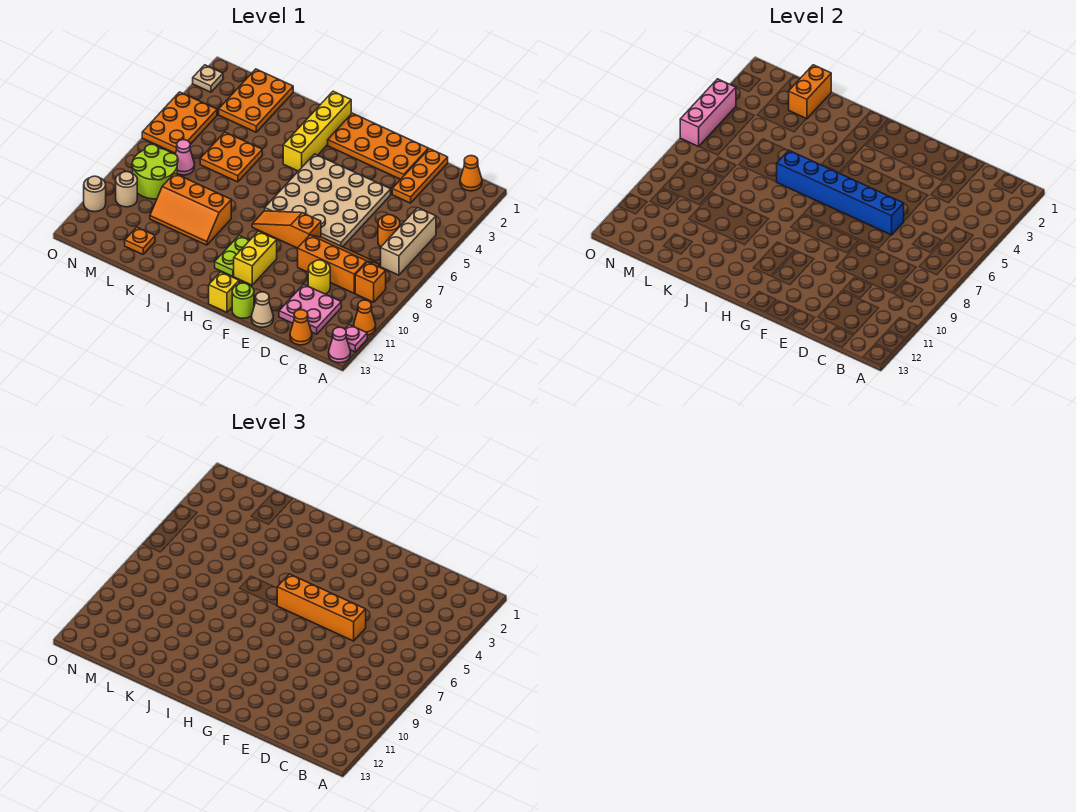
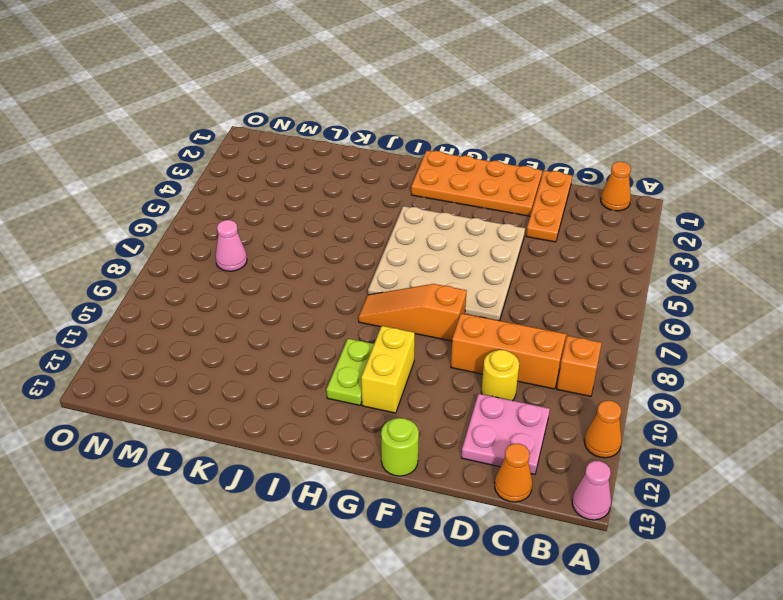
none -> pink plate A12 level 1
none -> tan brick B5:B7 level 1
none -> orange round brick C6 level 1
none -> tan cone E13 level 1

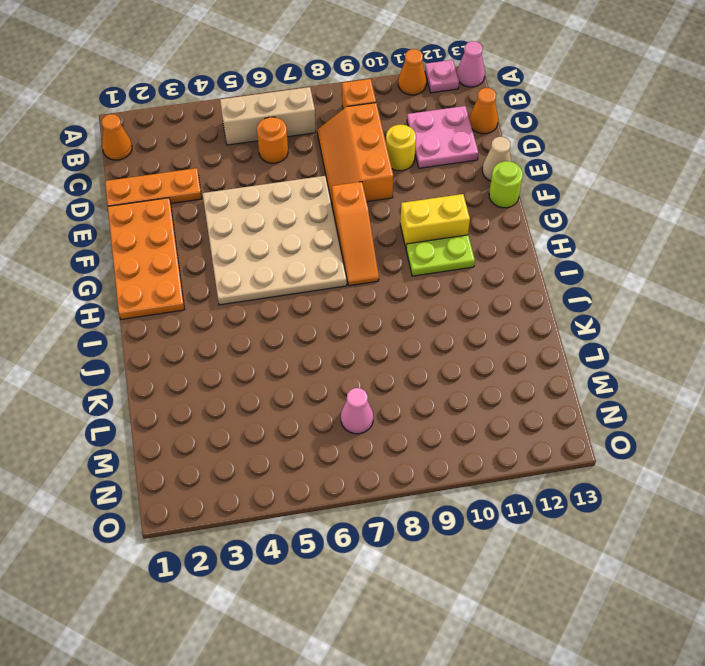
none -> yellow brick G13 level 1
none -> yellow brick I1:I4 level 1
none -> orange slope J9:L10 level 1 top 9
none -> orange plate K5:L6 level 1

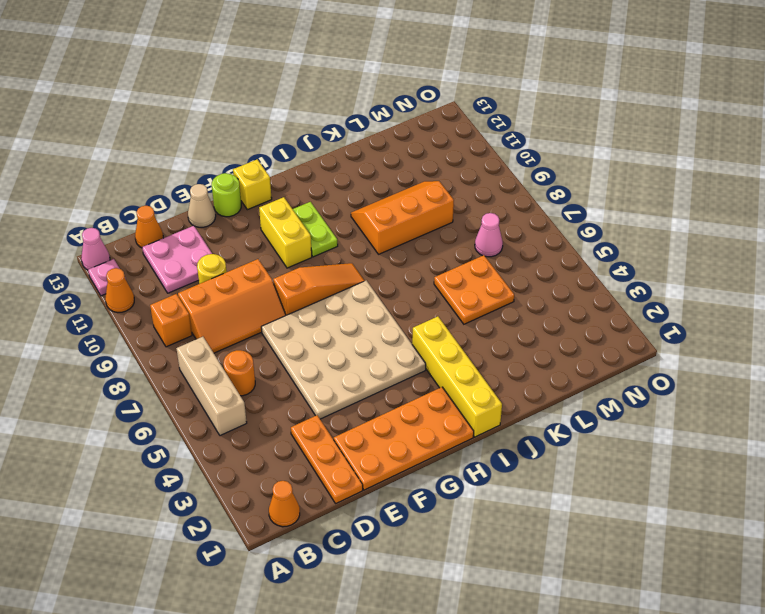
none -> orange plate L1:M3 level 1
none -> orange plate L12 level 1
none -> lime round brick M8:N9 level 1
none -> orange plate N4:O6 level 1

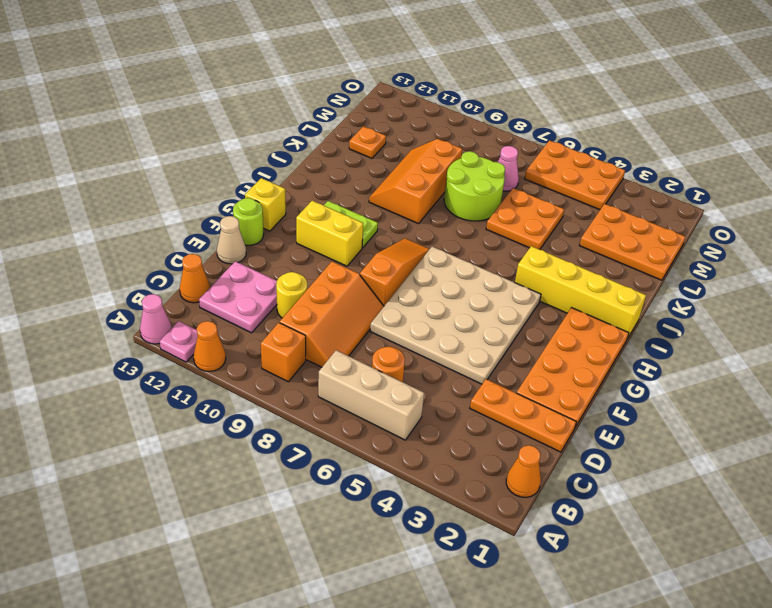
lime round brick K7:L8 level 1 -> lime round brick M8:N9 level 1
none -> tan round brick N10 level 1
none -> tan plate O2 level 1
none -> tan round brick O11 level 1
none -> blue brick E6:J6 level 2

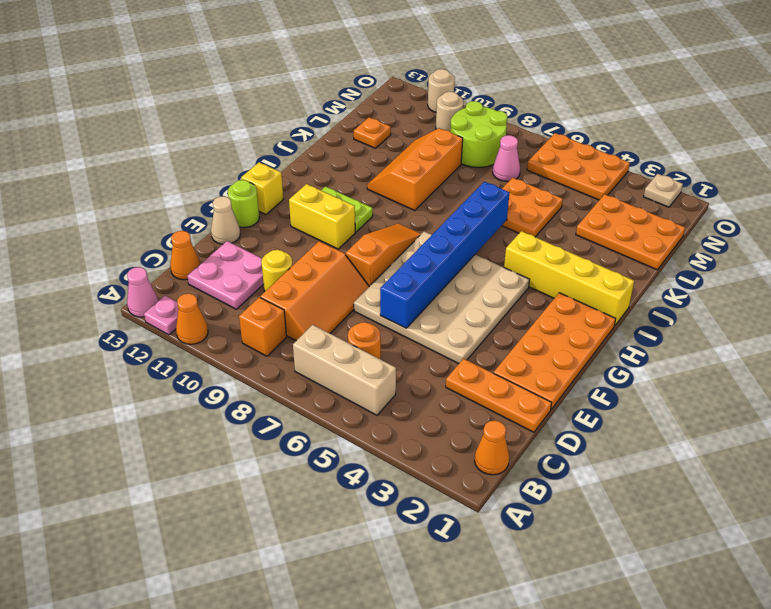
none -> orange brick L1:L2 level 2
none -> pink brick O4:O6 level 2
none -> orange brick E6:H6 level 3

